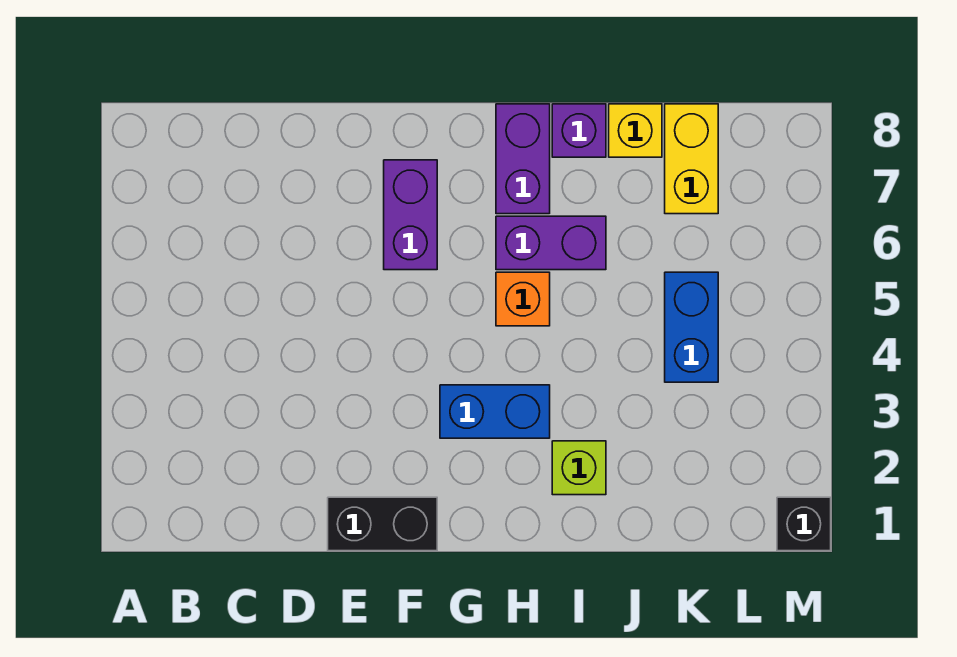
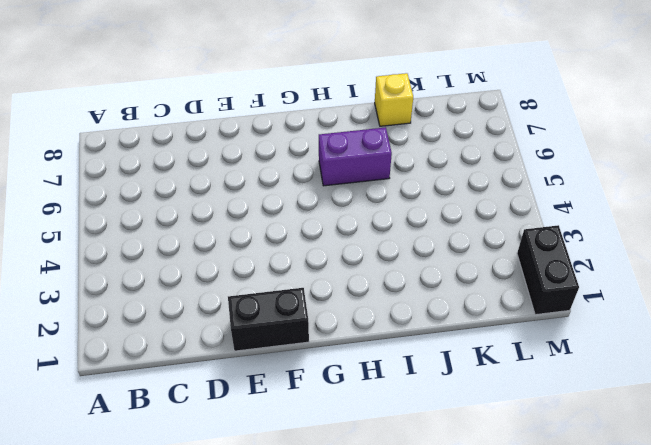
black brick M1:M2 level 1 -> black brick M1 level 1
none -> purple brick F6:F7 level 1
none -> blue brick G3:H3 level 1
none -> orange brick H5 level 1

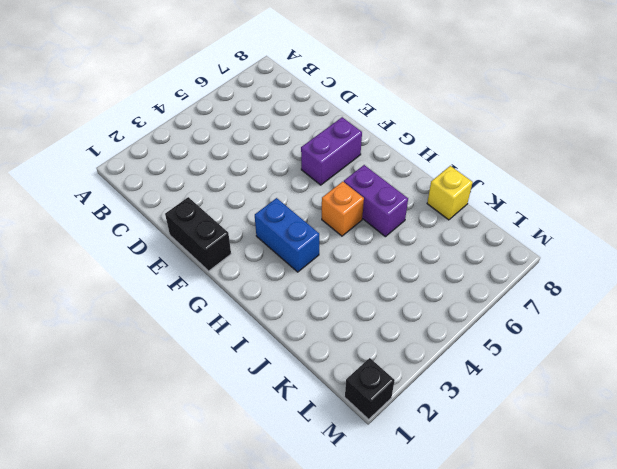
none -> purple brick H7:H8 level 1
none -> lime brick I2 level 1
none -> purple brick I8 level 1

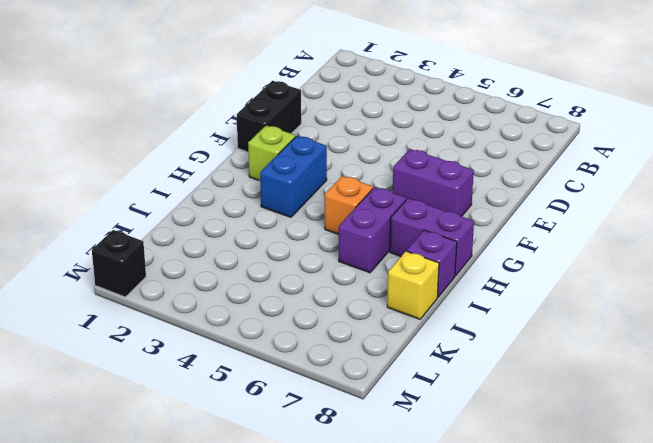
lime brick G2 level 1 -> lime brick I2 level 1
none -> blue brick K4:K5 level 1
none -> yellow brick K7:K8 level 1

